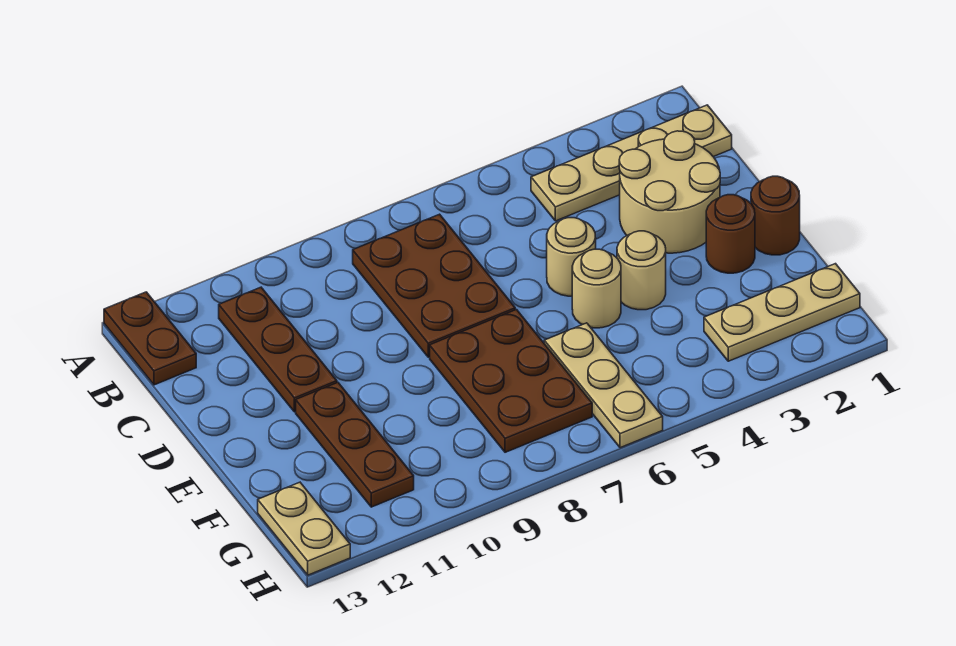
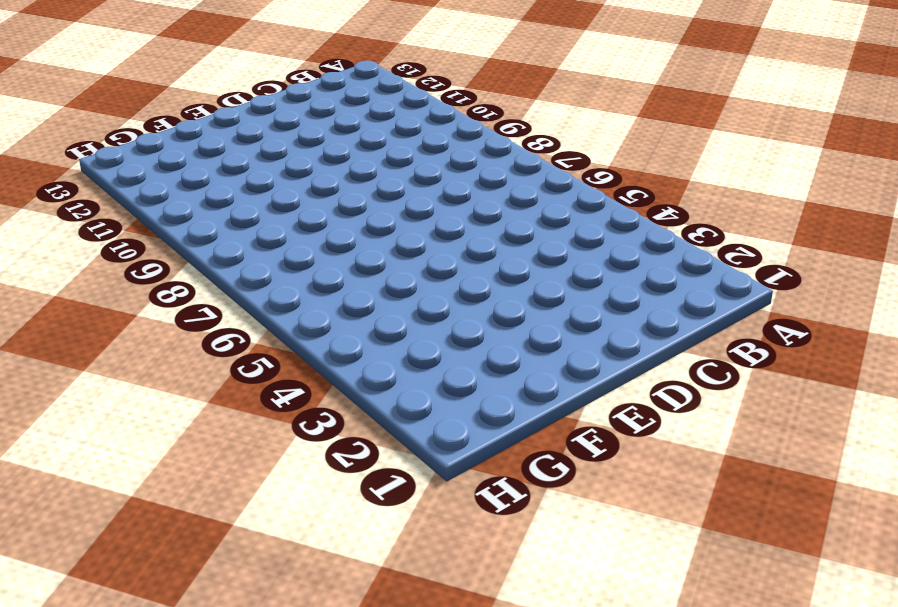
none -> brown plate A13:B13 level 1
none -> tan plate B1:B4 level 1
none -> brown plate B7:D8 level 1

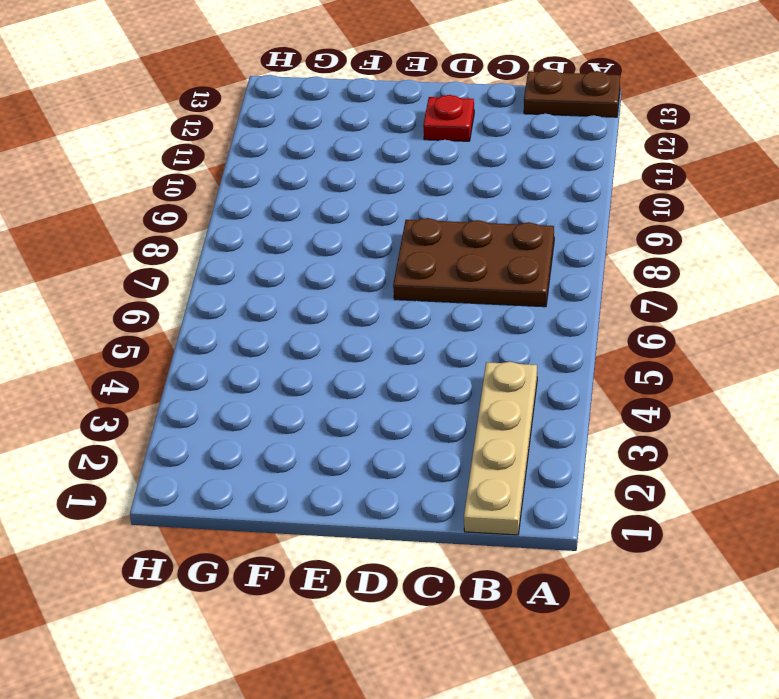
red plate D12 level 1 -> none
none -> brown plate B11:D11 level 1
none -> tan round brick C2:D3 level 1
none -> tan round brick D5 level 1

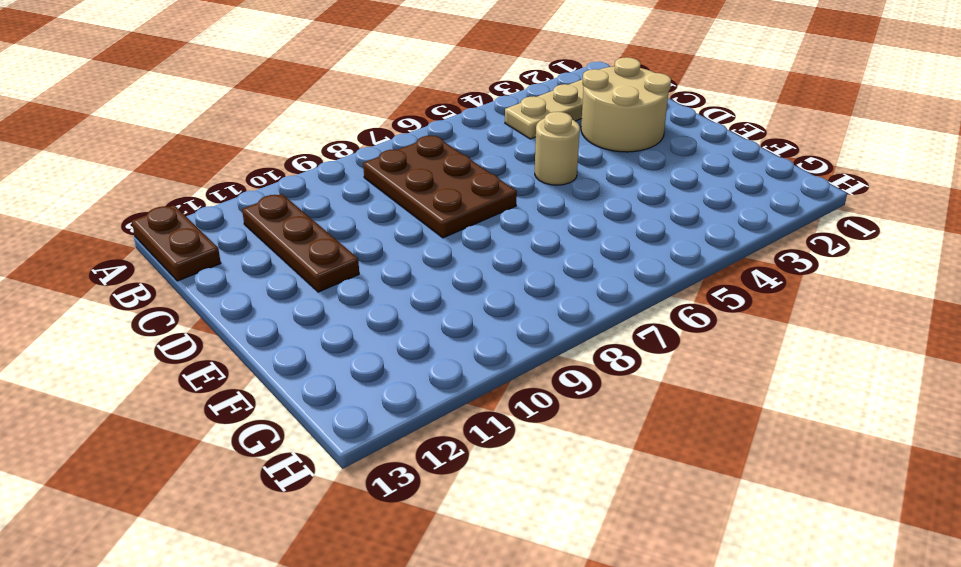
none -> brown round brick E1 level 1
none -> brown round brick E2 level 1
none -> tan round brick E4 level 1

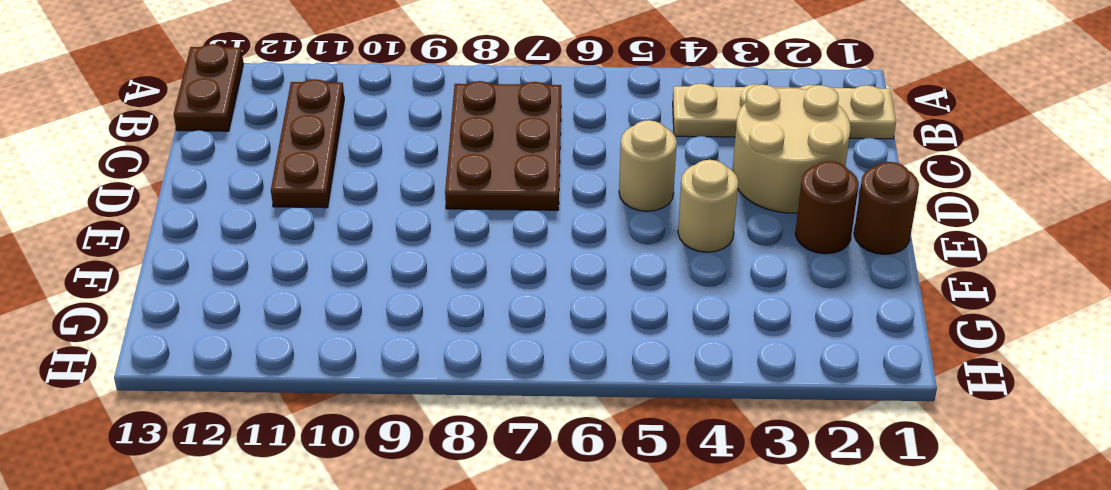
none -> tan round brick E5 level 1
none -> brown plate E7:G8 level 1
none -> brown plate E11:G11 level 1

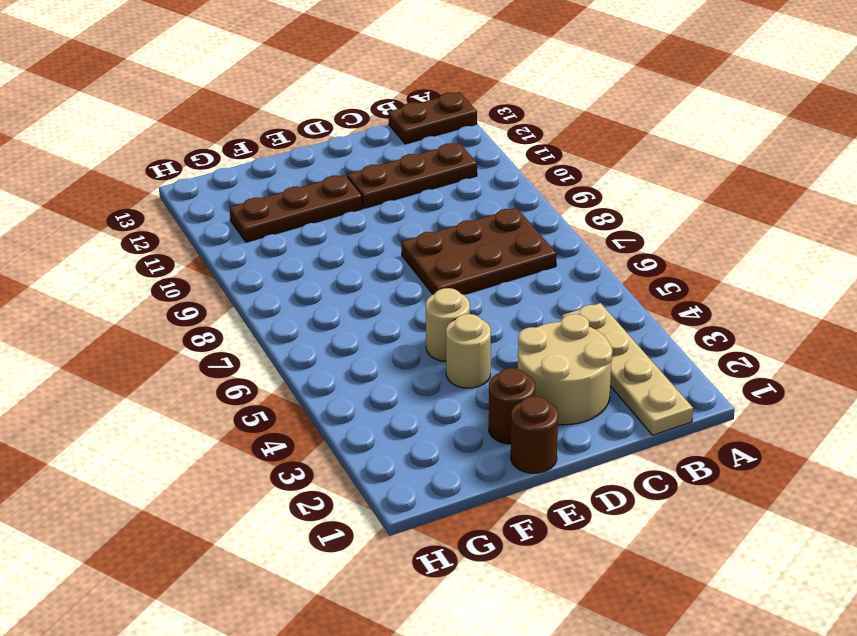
none -> tan round brick D5 level 1
none -> brown plate E7:G8 level 1
none -> tan plate F6:H6 level 1

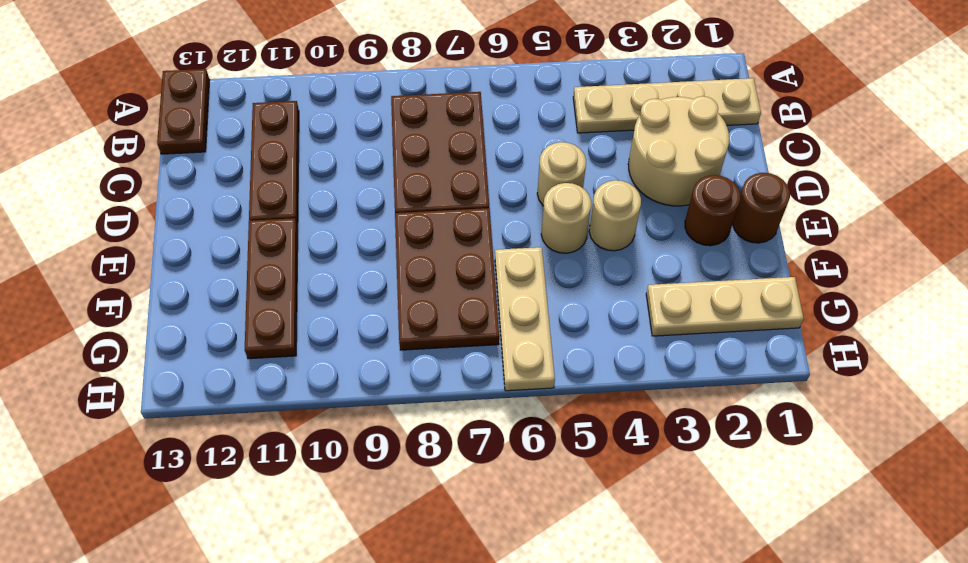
none -> tan plate G13:H13 level 1

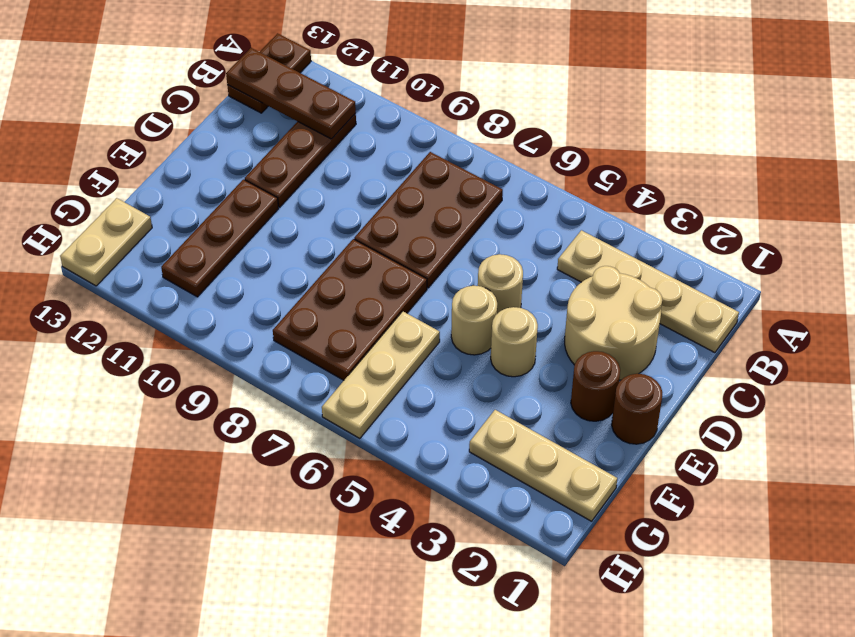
brown plate B11:B13 level 2 -> none

